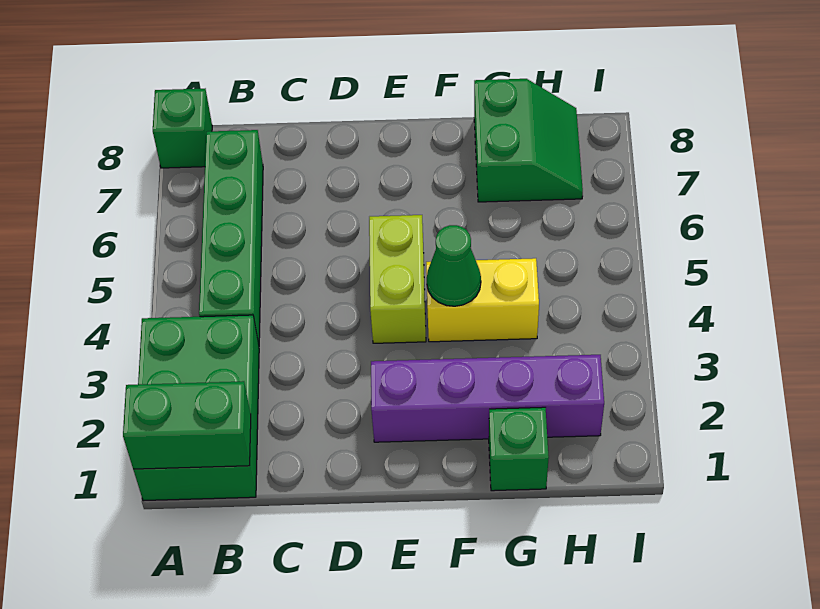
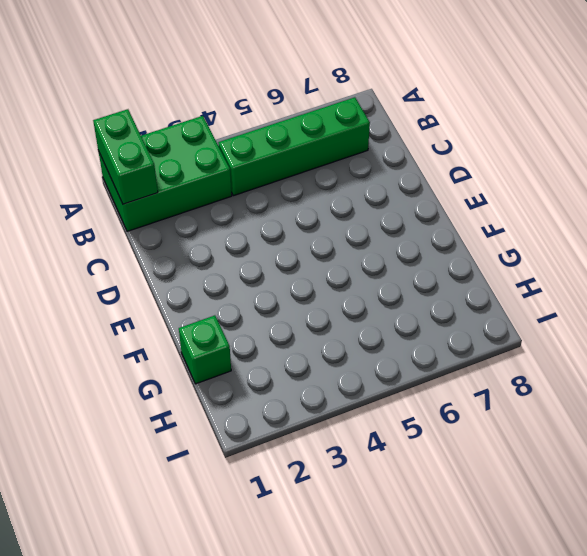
none -> green brick A8 level 1
none -> purple brick E2:H2 level 1

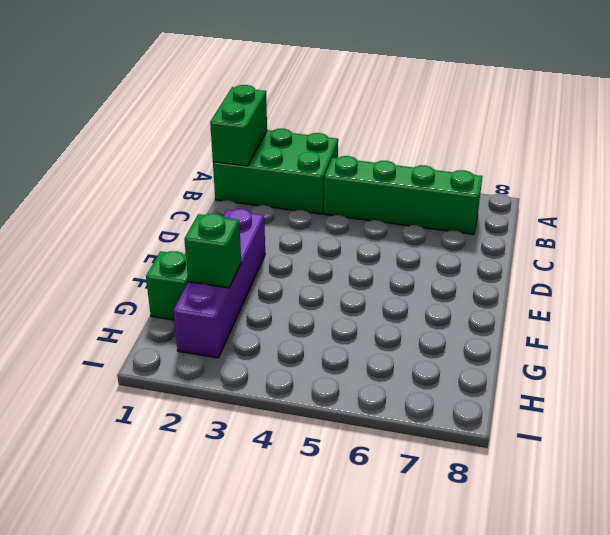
green brick G2 level 2 -> green brick A8 level 1
none -> lime brick E4:E5 level 1
none -> yellow brick F4:G4 level 1

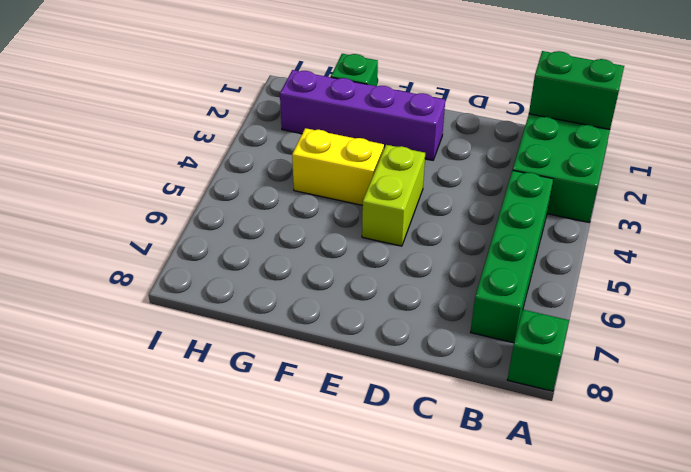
none -> green slope G7:H8 level 1 top G
none -> green cone F4 level 2

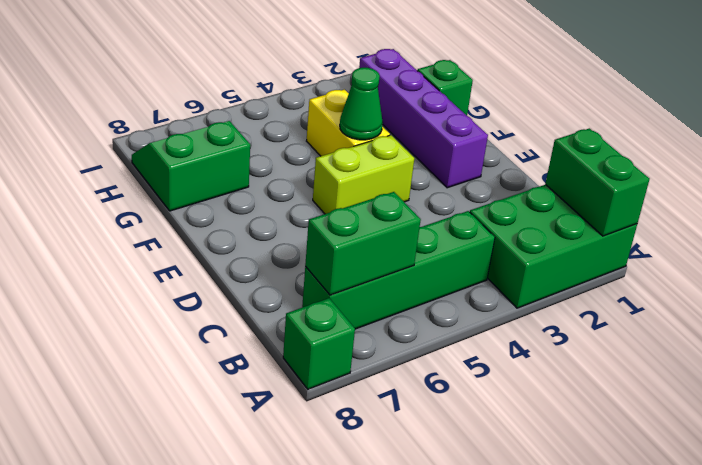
green brick B6:B7 level 2 -> none

